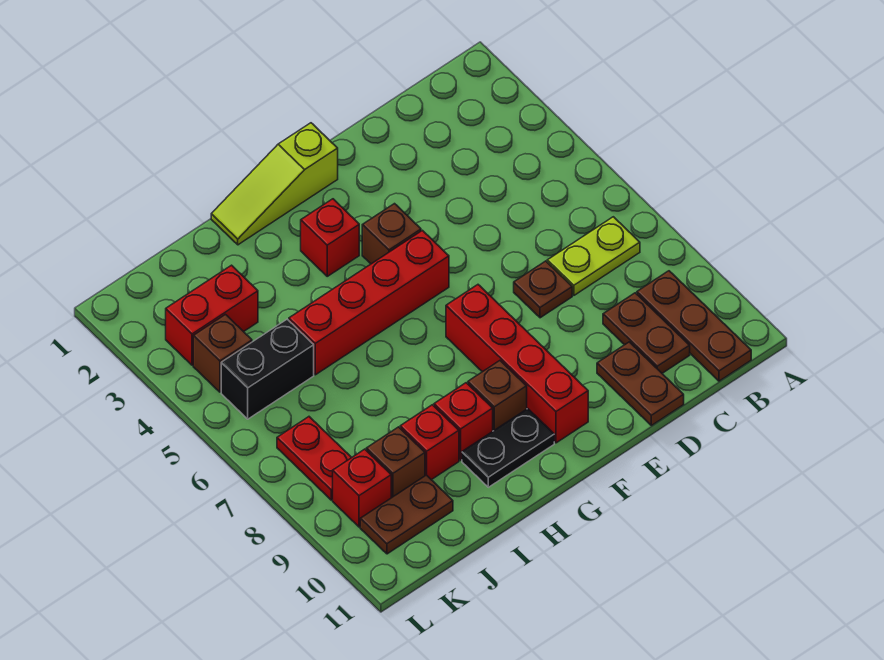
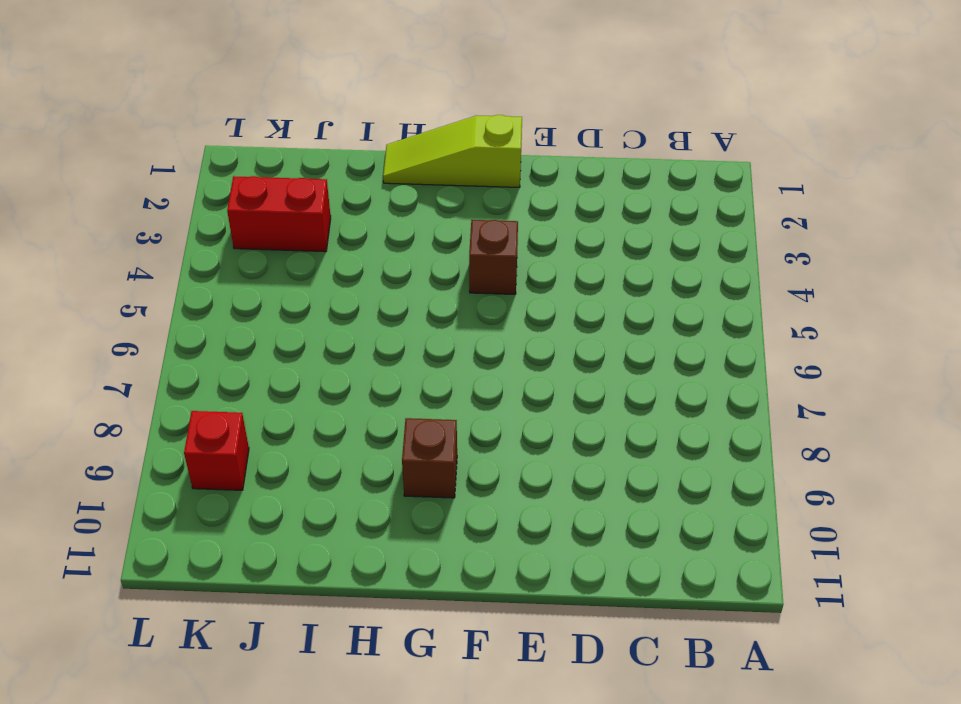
none -> lime plate B7:C7 level 1
none -> brown plate B9:B11 level 1
none -> brown plate C9:C10 level 1

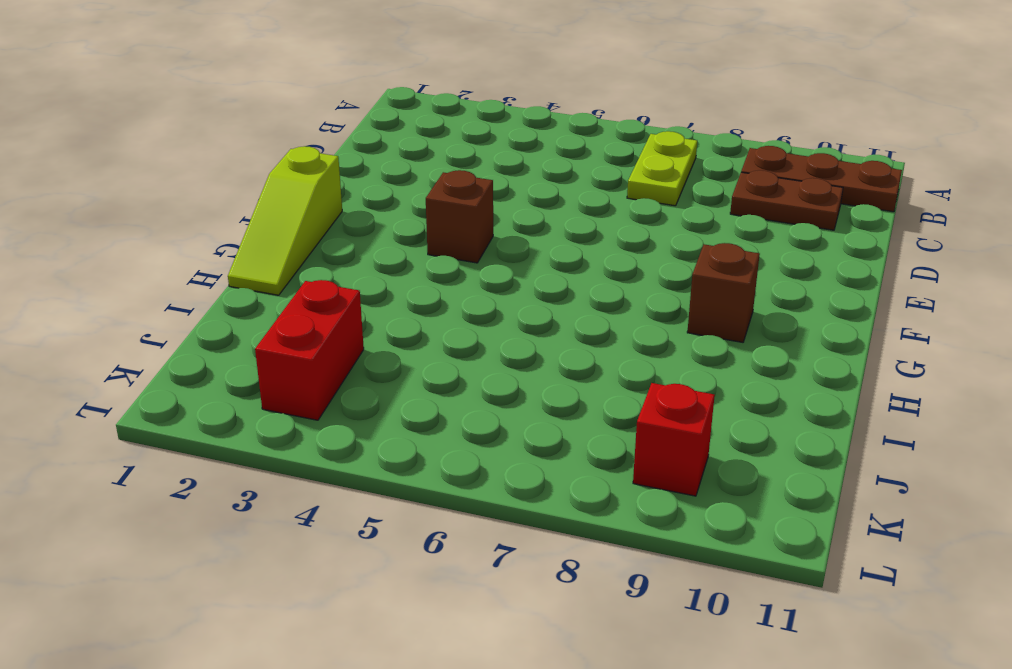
none -> brown plate D7 level 1
none -> brown plate D10:D11 level 1
none -> red brick F5:I5 level 1

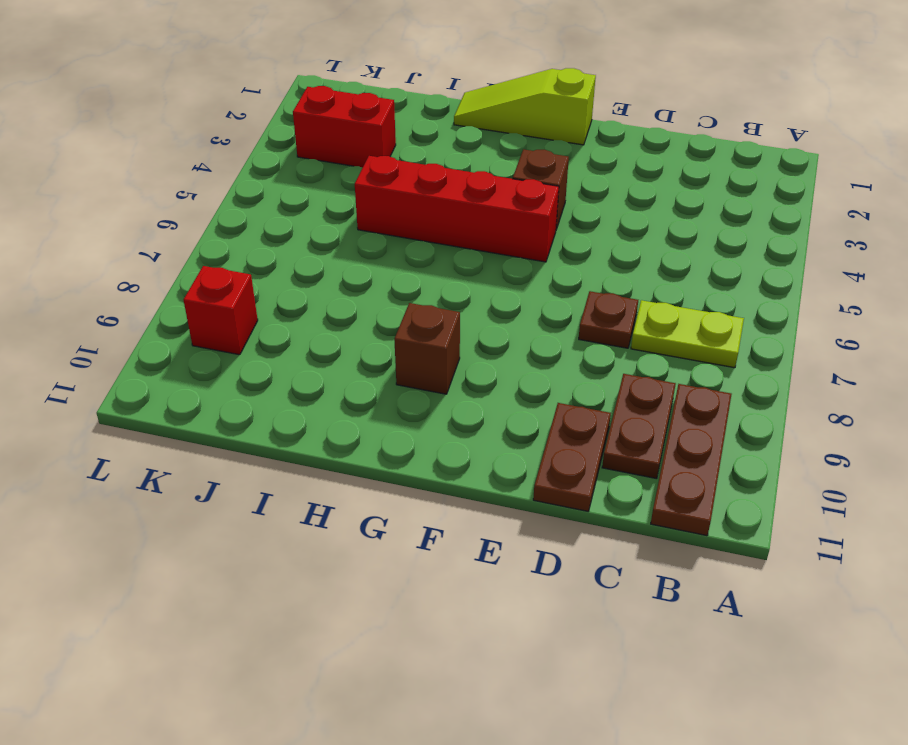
none -> red brick F7:F10 level 1
none -> red brick G3 level 1
none -> black plate G10:H10 level 1

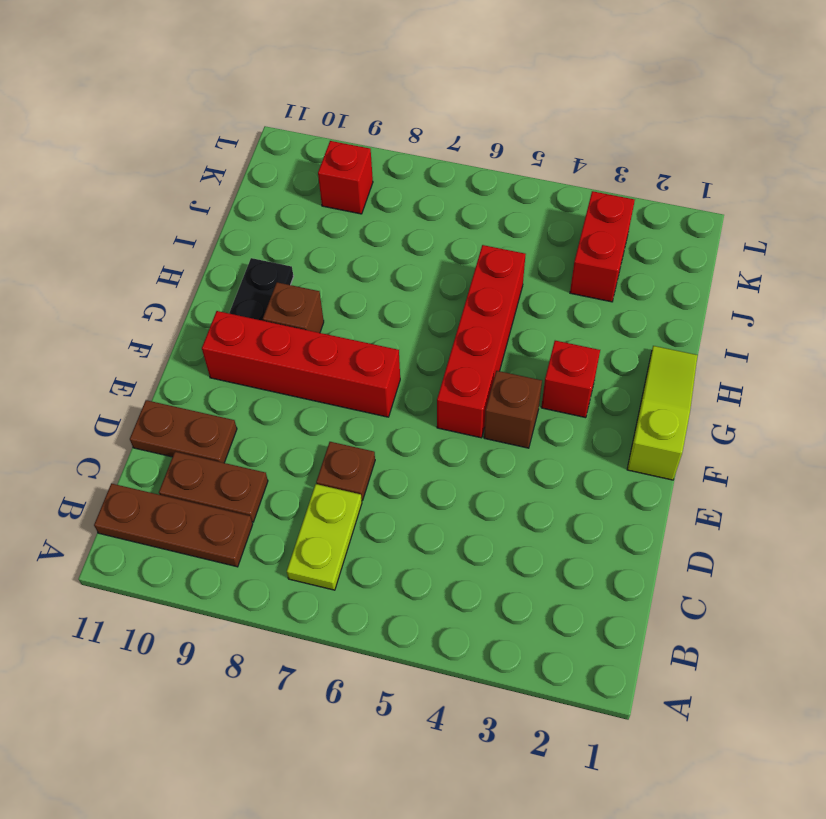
none -> red brick H9 level 1
none -> red brick I9 level 1
none -> black brick J5:K5 level 1

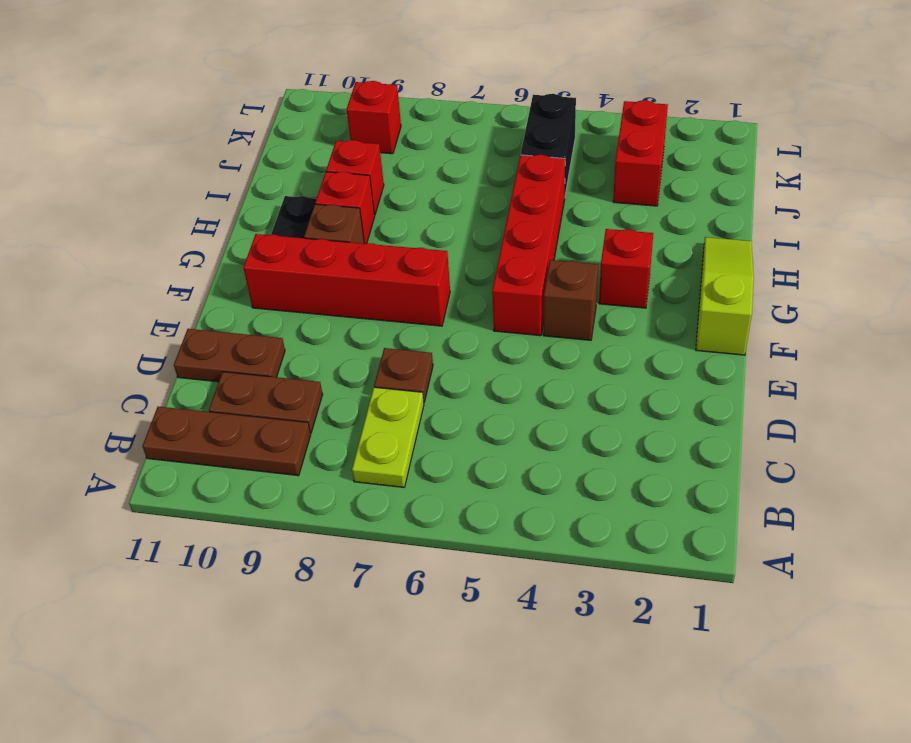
none -> brown brick J9 level 1
none -> brown plate J10:K10 level 1
none -> brown brick K4 level 1

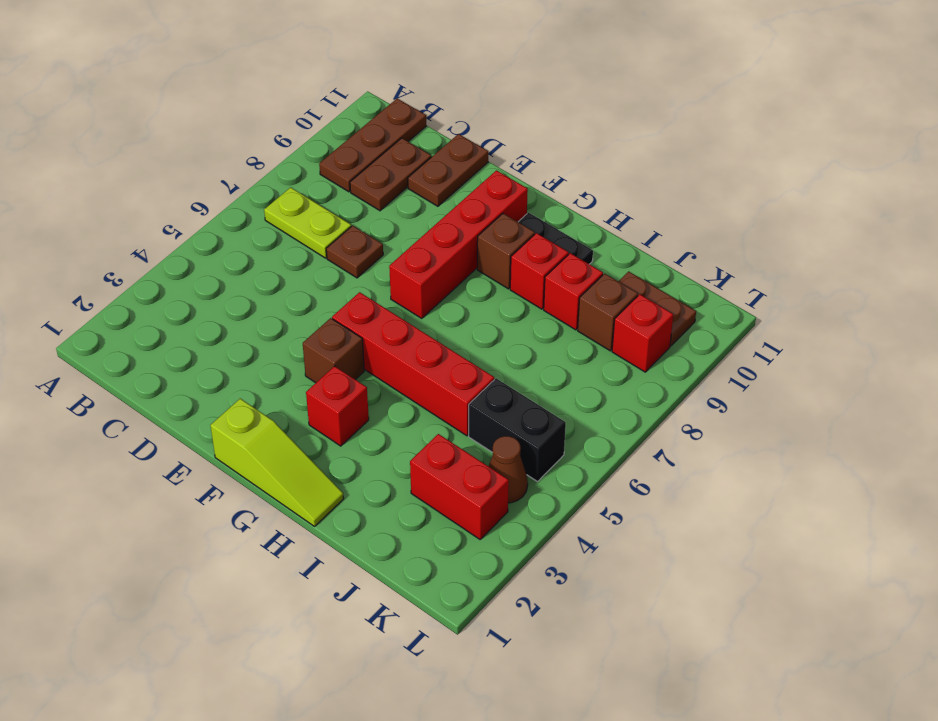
brown cone K4 level 1 -> brown brick K4 level 1
none -> red plate K7:K8 level 1

